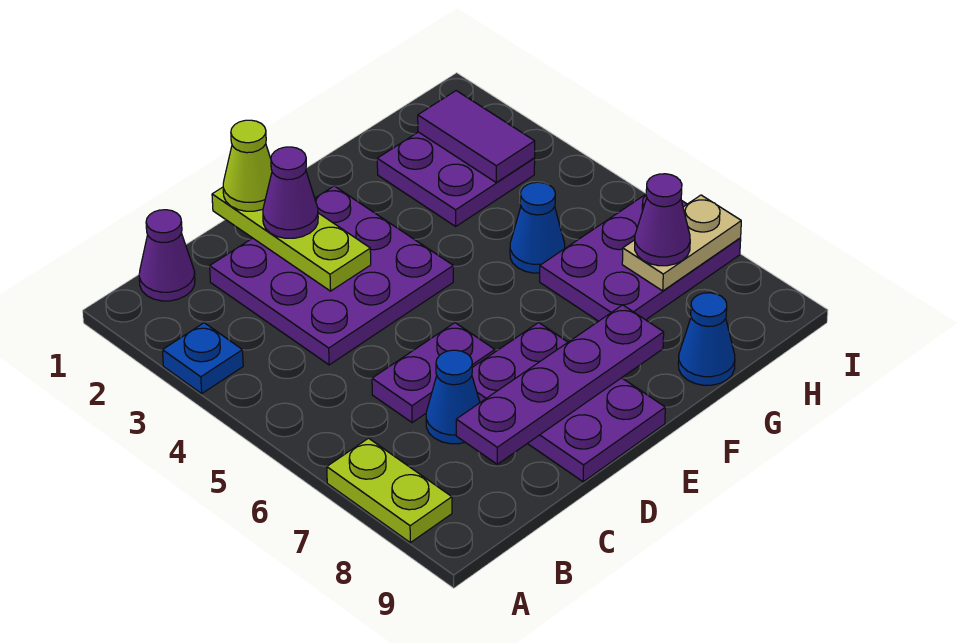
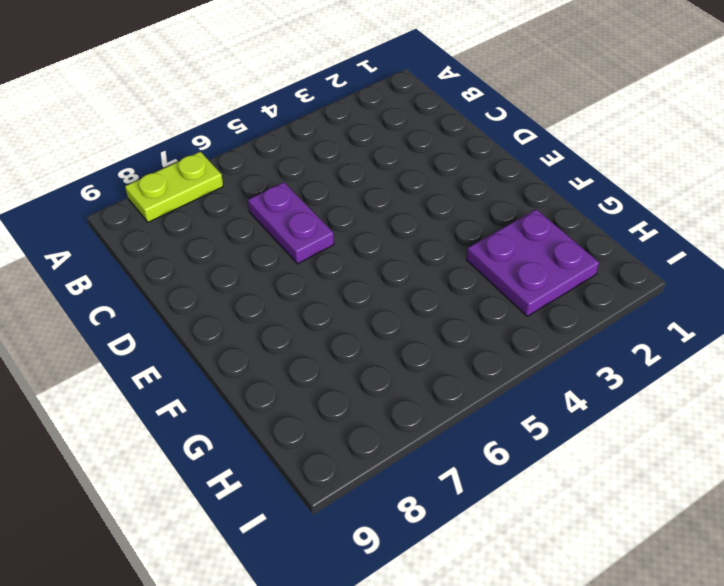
none -> blue plate A3 level 1
none -> purple cone B1 level 1
none -> purple plate C2:E4 level 1

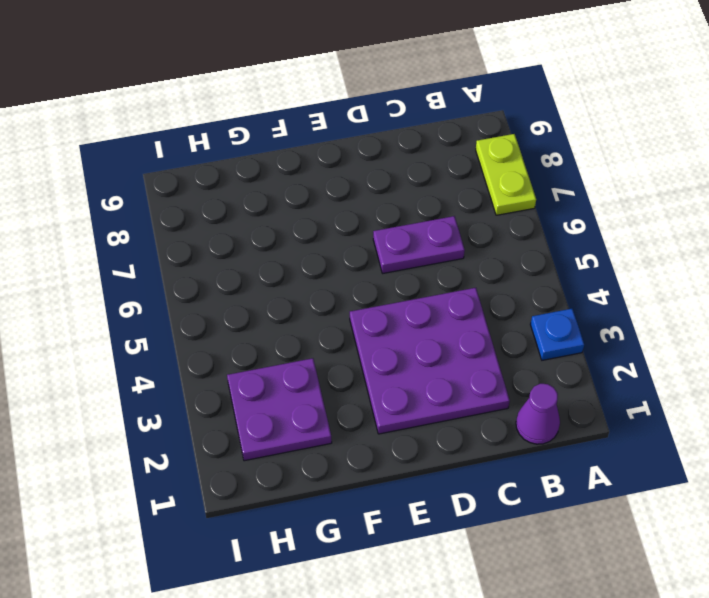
none -> blue cone C7 level 1
none -> purple plate D7:E9 level 1
none -> blue cone G5 level 1

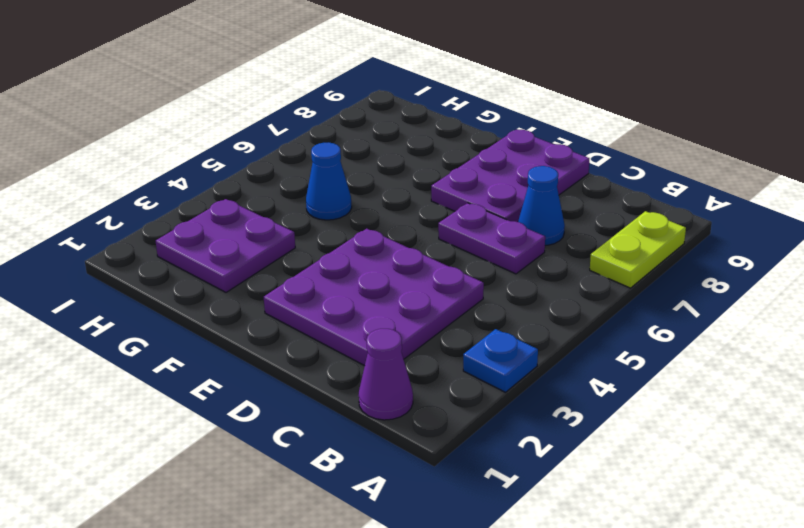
none -> purple plate G6:I7 level 1
none -> blue cone G9 level 1
none -> purple plate C8:F8 level 2

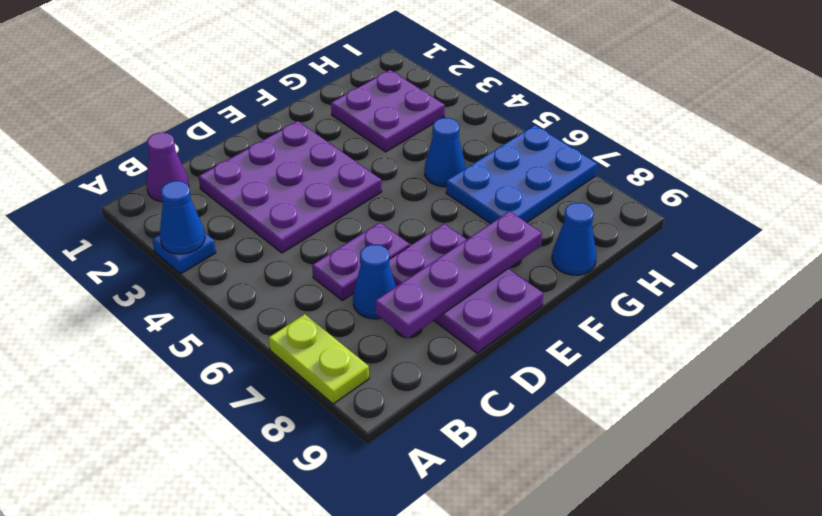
blue cone A3 level 2 -> none
blue plate G6:I7 level 1 -> purple plate G6:I7 level 1
none -> lime plate D1:D3 level 2
none -> purple tile H2:H3 level 2
none -> tan plate H7:I7 level 2

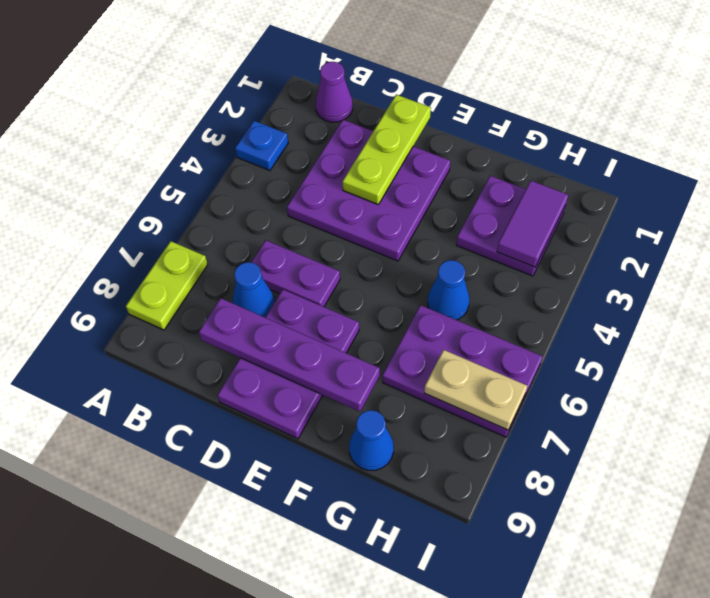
none -> lime cone D1 level 3
none -> purple cone D2 level 3
none -> purple cone H7 level 3

